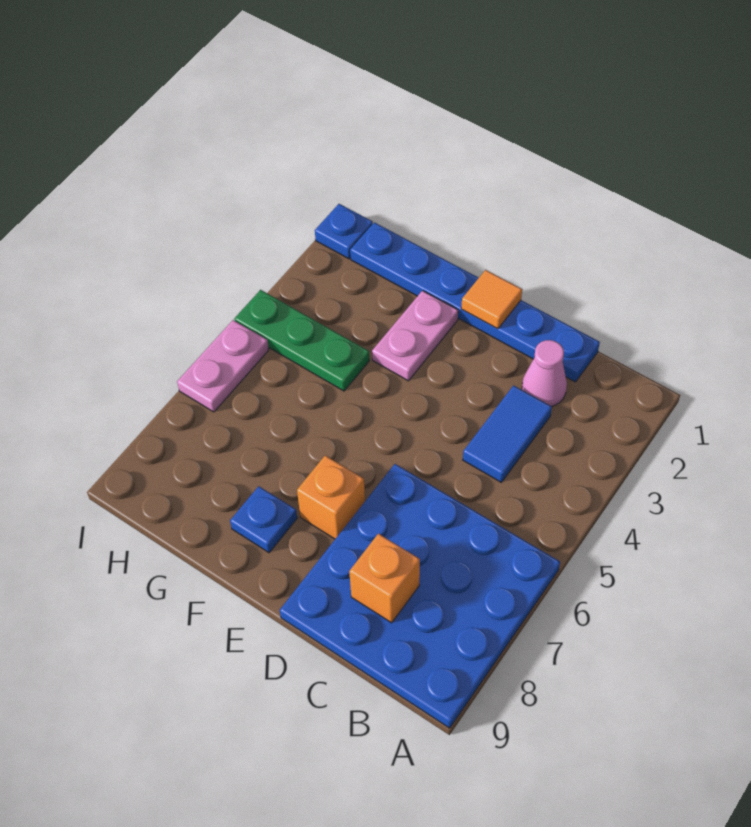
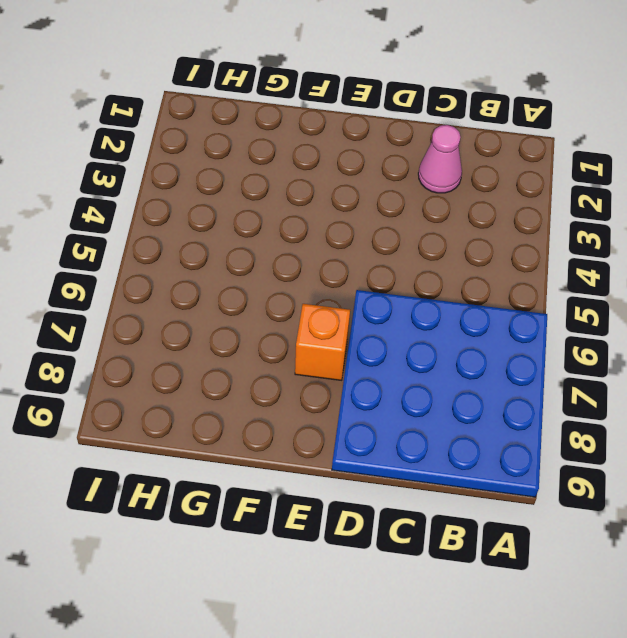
none -> blue plate C1:H1 level 1
none -> blue tile C3:C4 level 1
none -> pink plate F2:F3 level 1

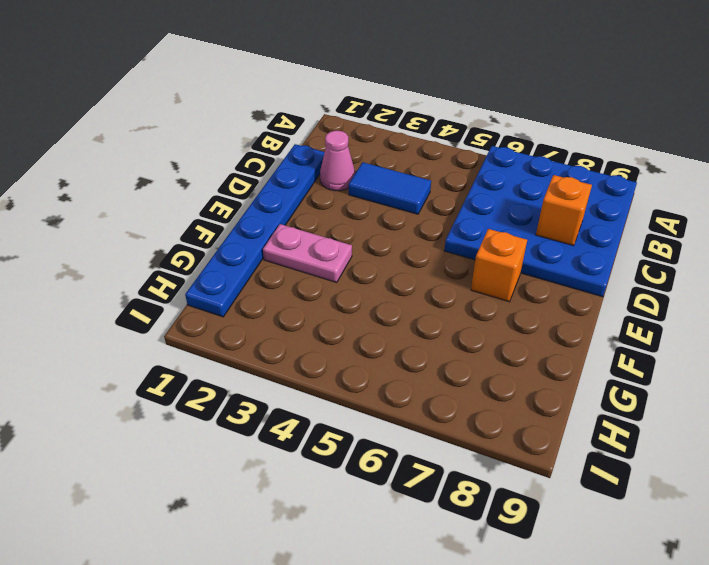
none -> blue plate F8 level 1
none -> green plate G4:I4 level 1
none -> blue plate I1 level 1

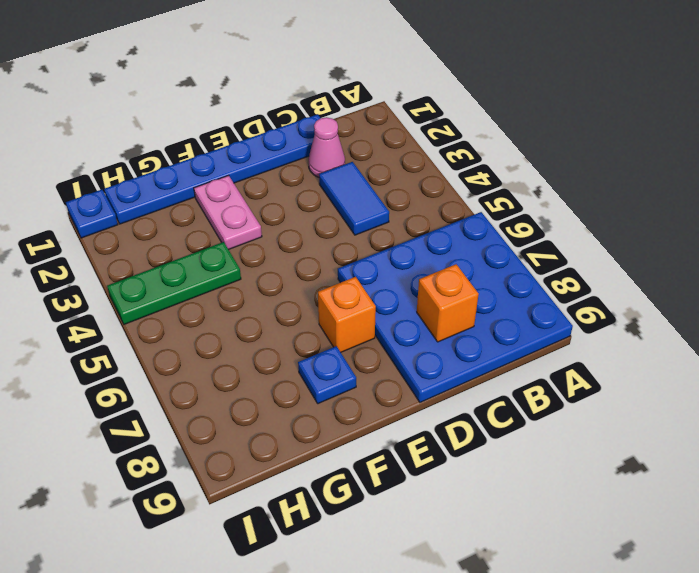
none -> pink plate I5:I6 level 1
none -> orange tile E1 level 2

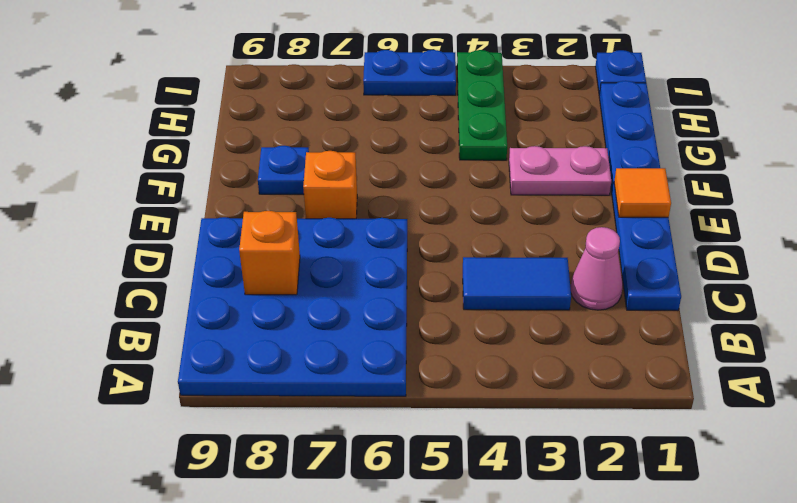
blue plate I5:I6 level 1 -> pink plate I5:I6 level 1

